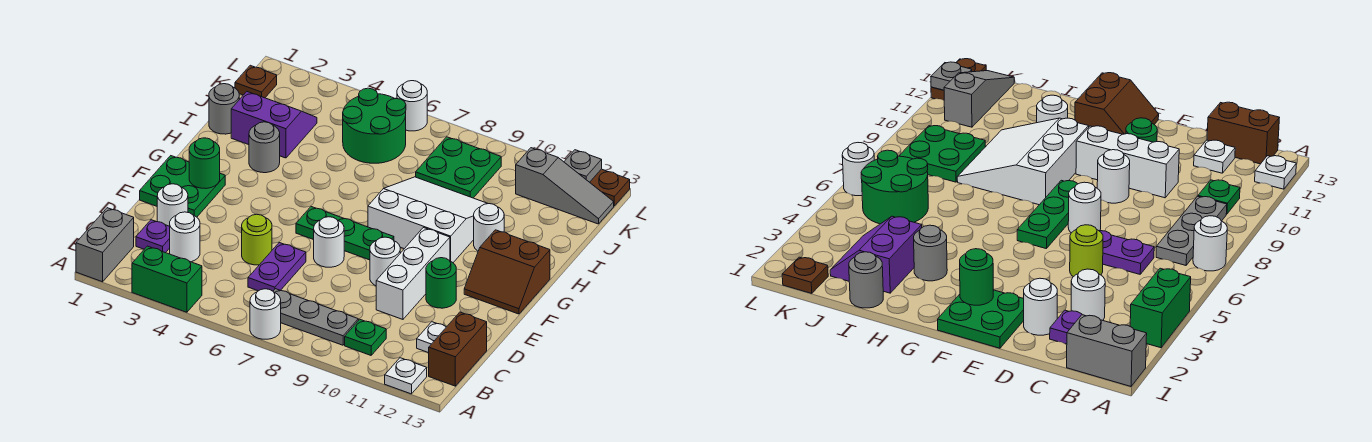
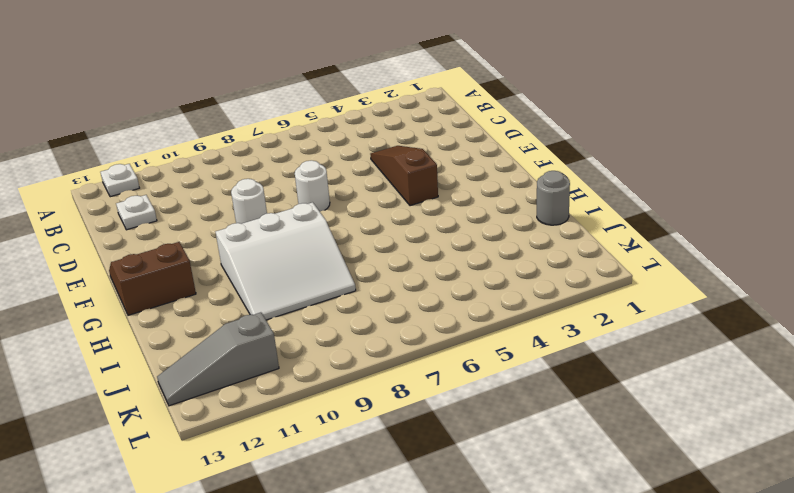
brown slope D4:F4 level 1 top F -> none
none -> grey brick A1:B1 level 1
none -> green brick A3:A4 level 1
none -> white round brick A7 level 1
none -> grey plate B7:B9 level 1

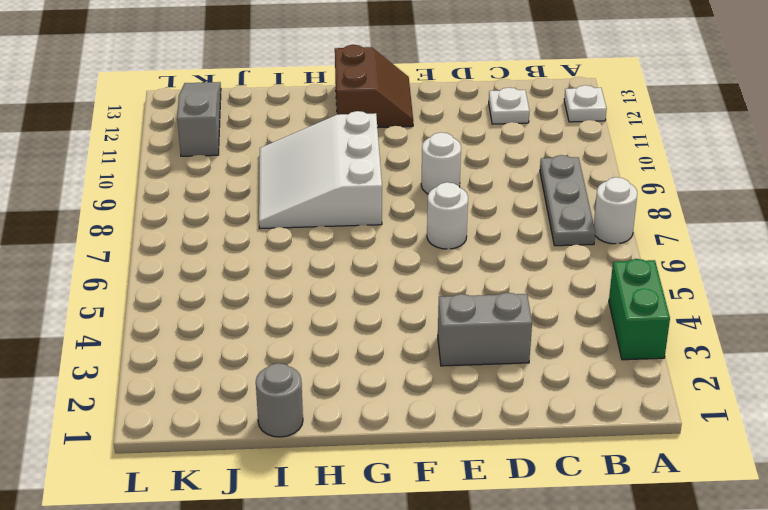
grey brick D3:E3 level 1 -> grey brick A1:B1 level 1
none -> green plate B10 level 1
none -> brown brick B13:C13 level 1
none -> purple plate C2 level 1
none -> white round brick C3 level 1

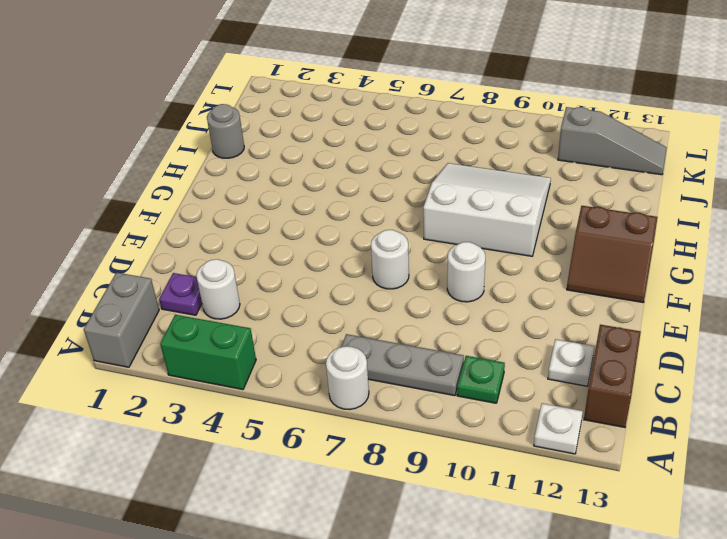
none -> purple plate C6:D6 level 1
none -> white round brick D2 level 1
none -> lime round brick D5 level 1
none -> white brick D10:F10 level 1

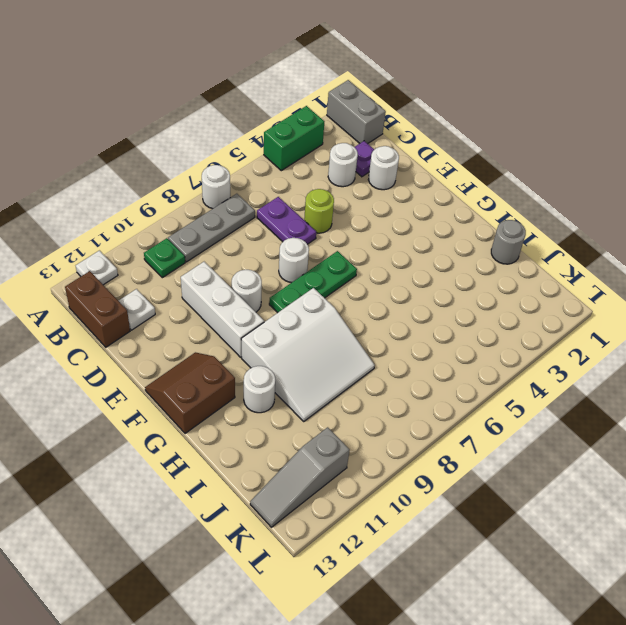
none -> green plate E1:F2 level 1
none -> green round brick E11 level 1
none -> grey round brick H3 level 1
none -> purple slope I2:J3 level 1 top I

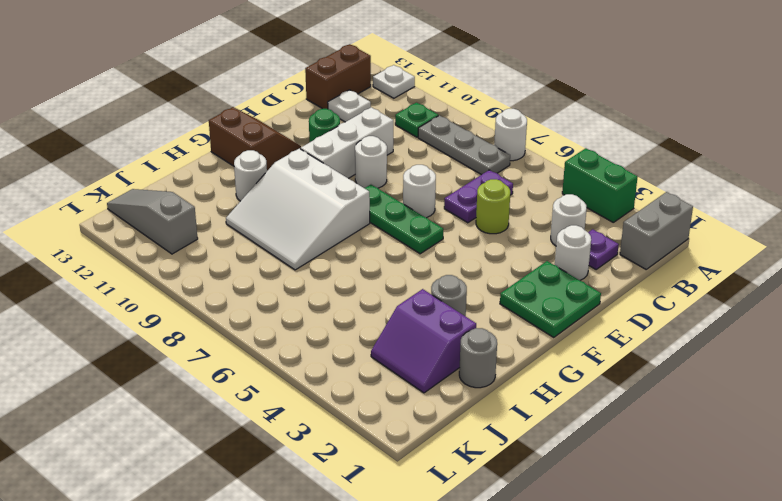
none -> green round brick J5:K6 level 1
none -> green plate J8:K9 level 1
none -> brown plate K1 level 1
none -> white round brick L6 level 1

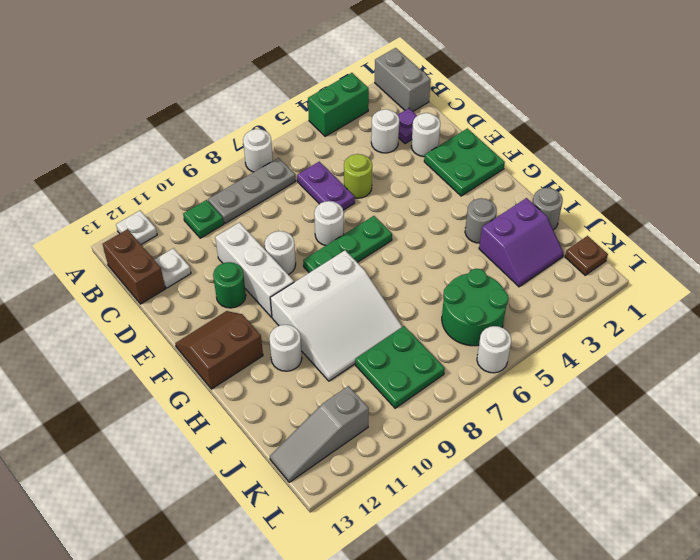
none -> brown plate L12:L13 level 1
none -> green round brick F2 level 2
none -> grey plate L12 level 2

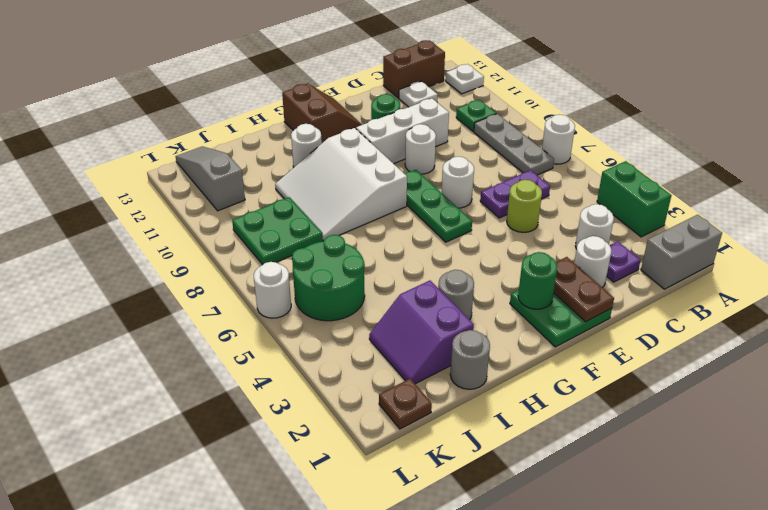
brown plate E1:E2 level 2 -> brown plate L12:L13 level 1
none -> grey plate L12 level 2

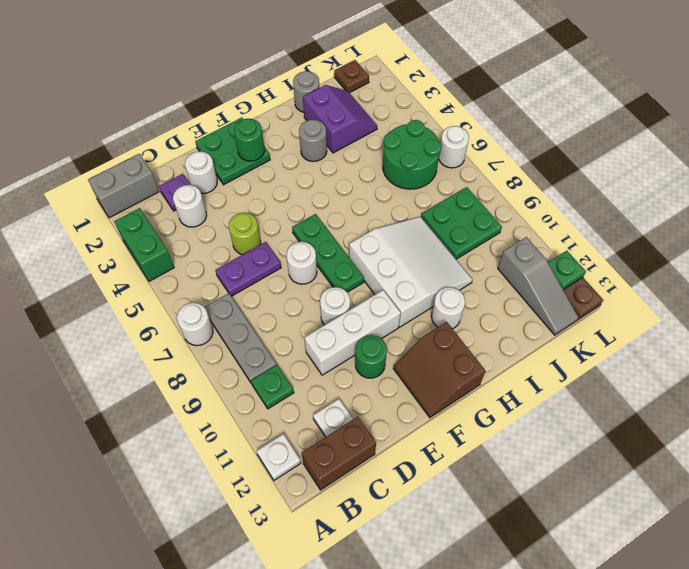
green plate L12 level 2 -> grey plate L12 level 2

